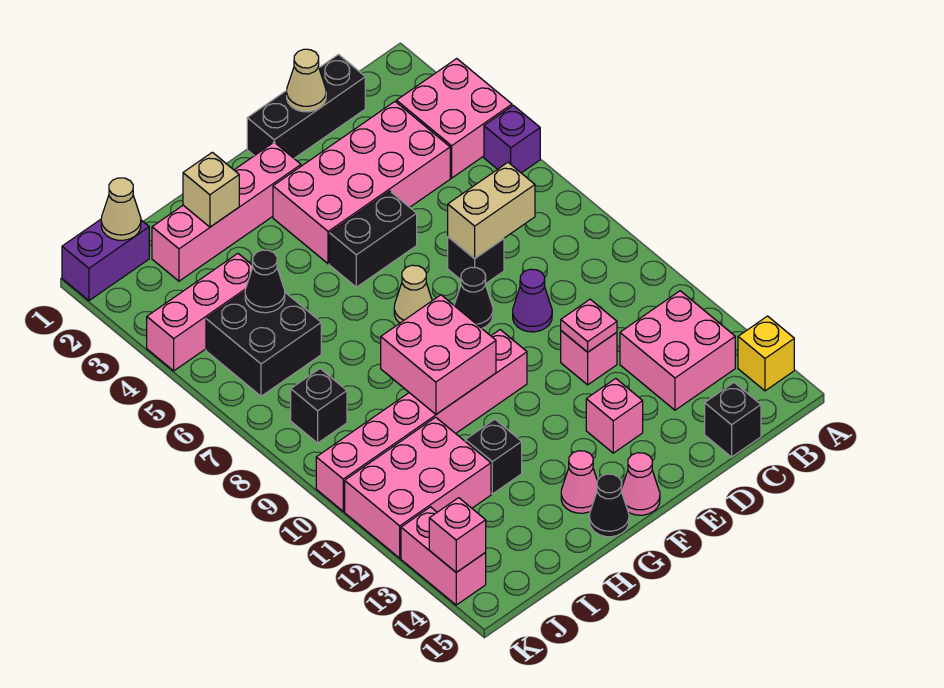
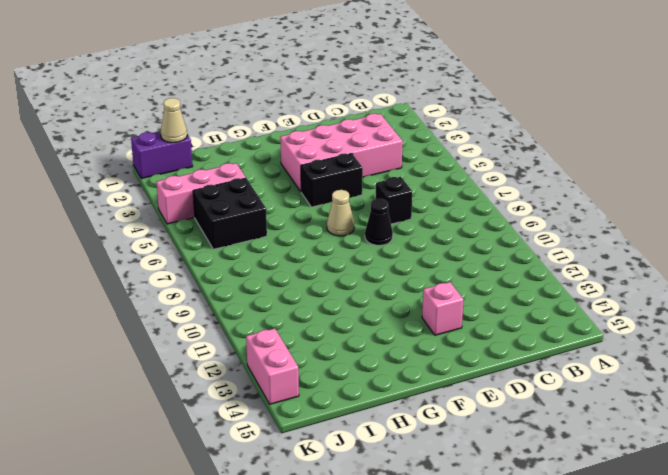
none -> pink brick A3:B4 level 1
none -> purple brick A5 level 1
none -> yellow brick A14 level 1
none -> pink brick B12:C13 level 1

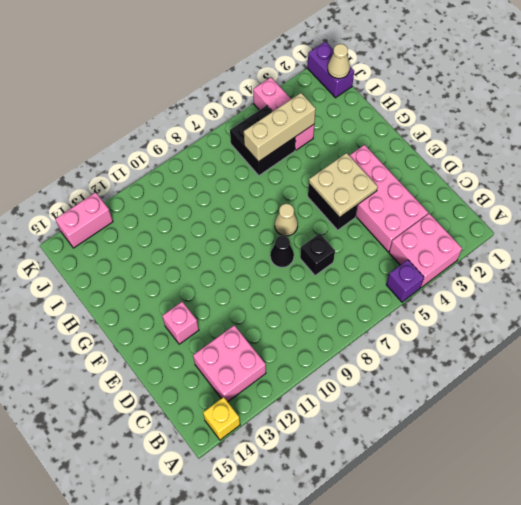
tan plate E4:F5 level 2 -> none
tan brick I4:I6 level 2 -> black cone I5 level 2
none -> black brick C1:E1 level 1
none -> black brick C15 level 1
none -> purple cone D9 level 1
none -> pink brick D11 level 1

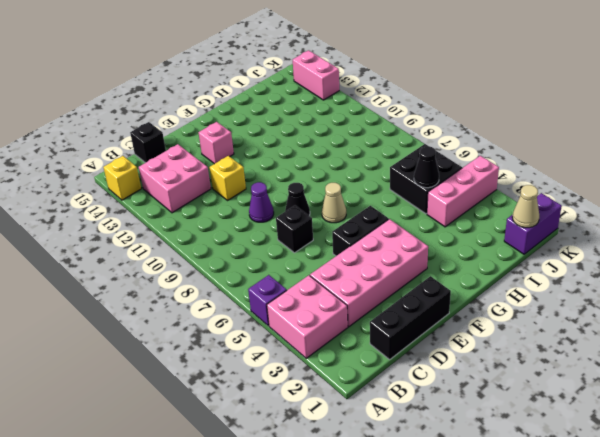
yellow brick D11 level 1 -> pink brick D11 level 1
none -> pink brick F2:I2 level 1
none -> pink brick F10:K10 level 1
none -> pink cone F15 level 1
none -> pink cone G14 level 1

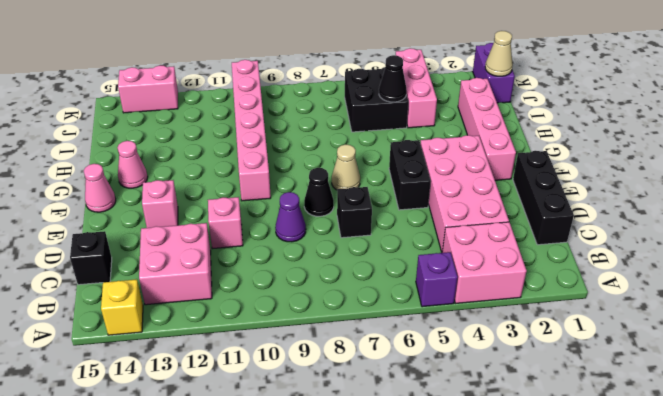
none -> black cone G15 level 1
none -> black brick H12 level 1
none -> pink brick I11:K12 level 1
none -> black brick J8 level 1

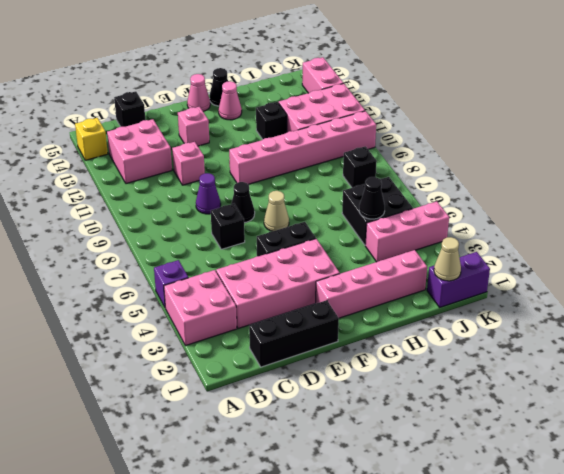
none -> tan brick C7:D7 level 2
none -> tan cone D1 level 2
none -> pink plate D11 level 2
none -> pink brick G9:H10 level 2

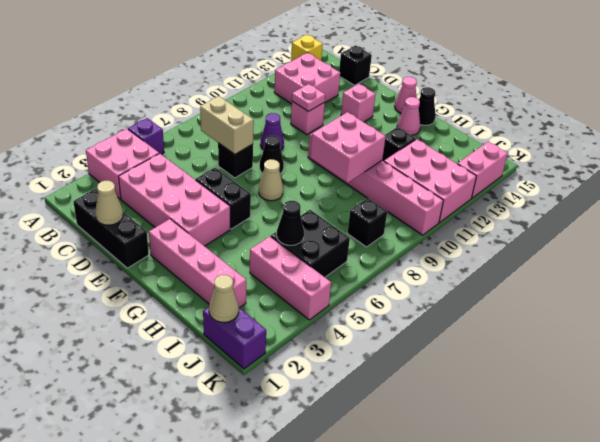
none -> tan brick H2 level 2
none -> pink brick K14 level 2

